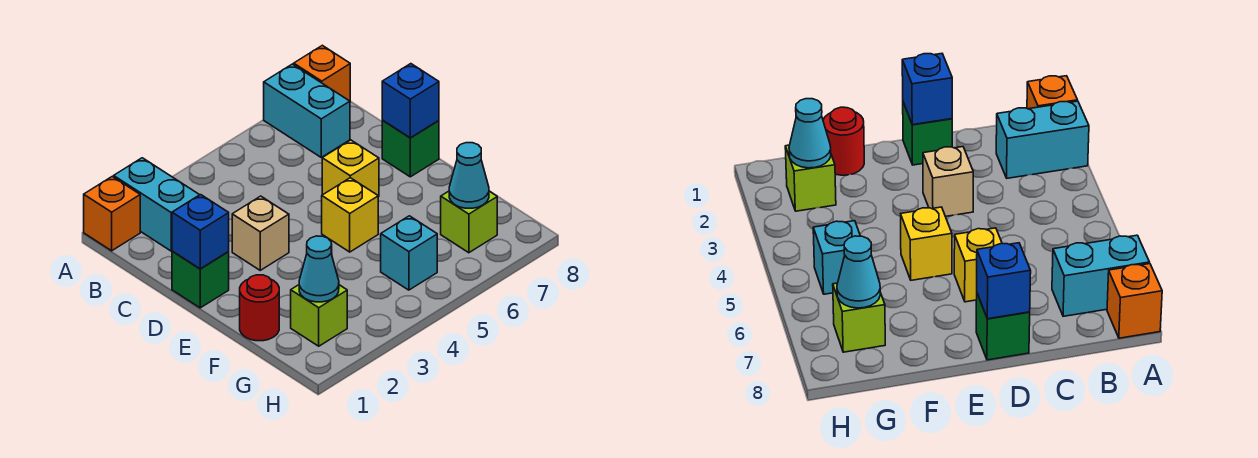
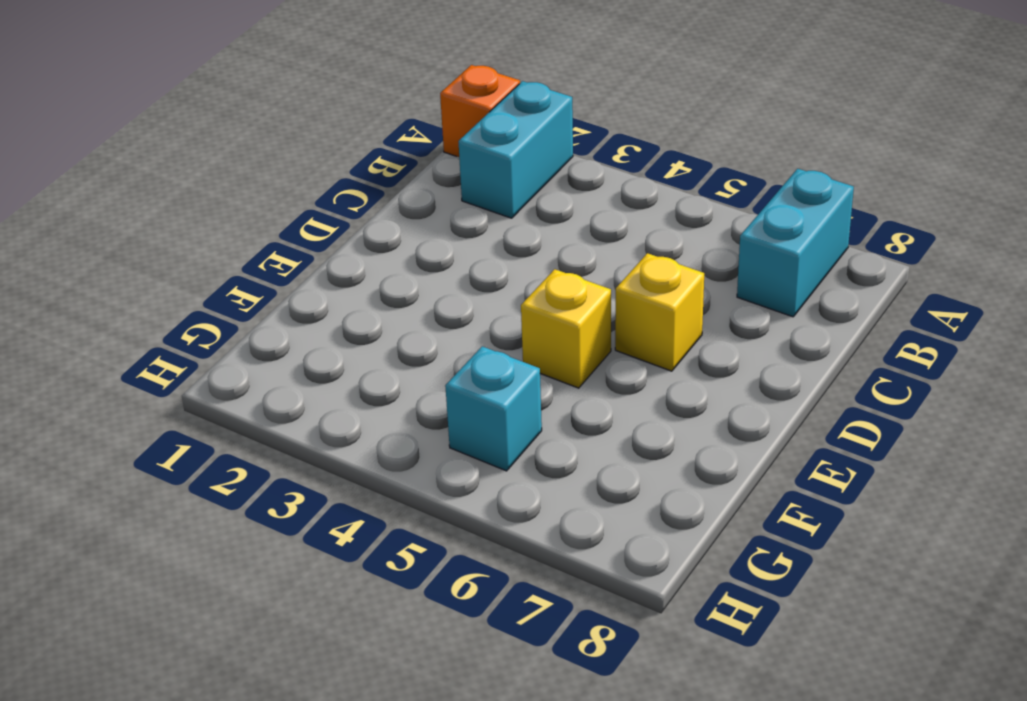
none -> orange brick A8 level 1
none -> green brick D1 level 1
none -> tan brick D3 level 1

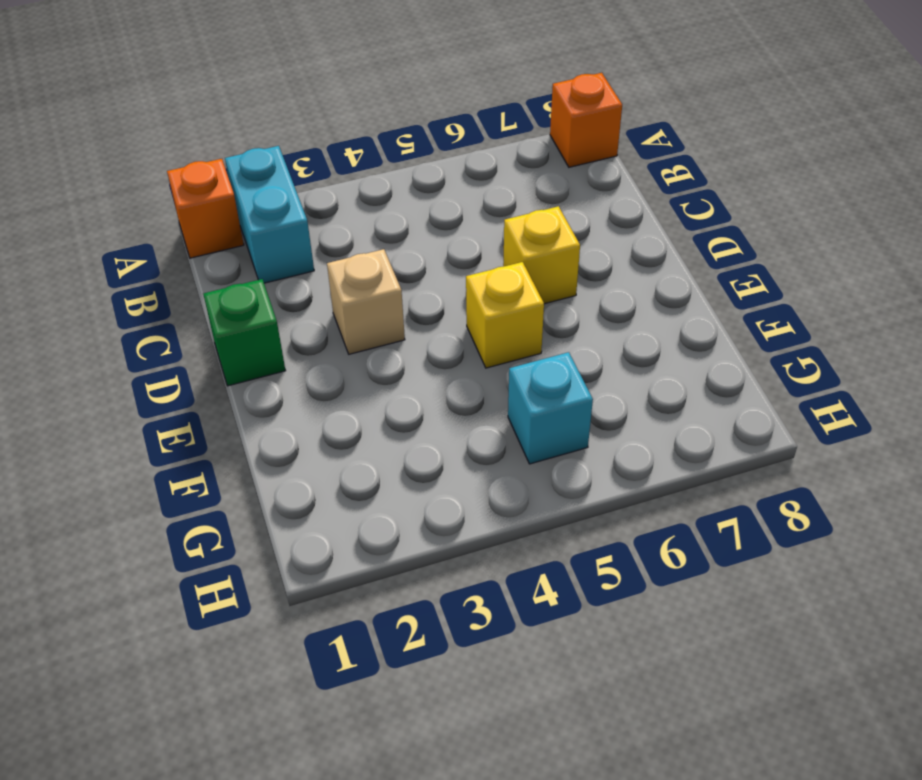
none -> cyan brick A7:B7 level 1
none -> green brick D8 level 1
none -> red round brick F1 level 1

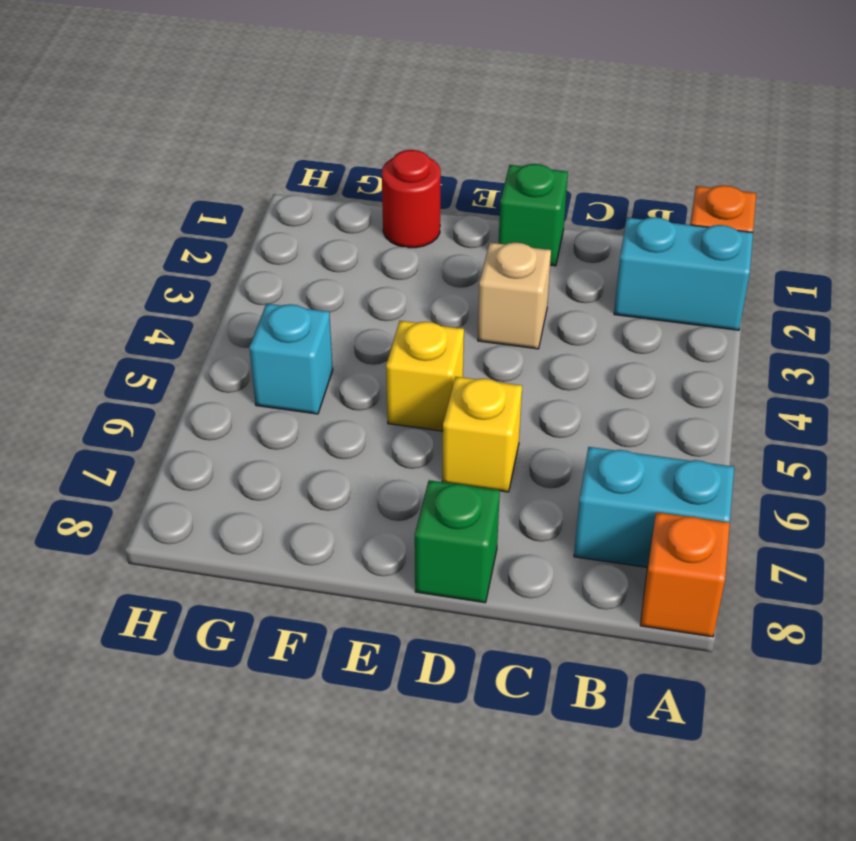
none -> lime brick G2 level 1
none -> lime brick G7 level 1
none -> blue brick D1 level 2

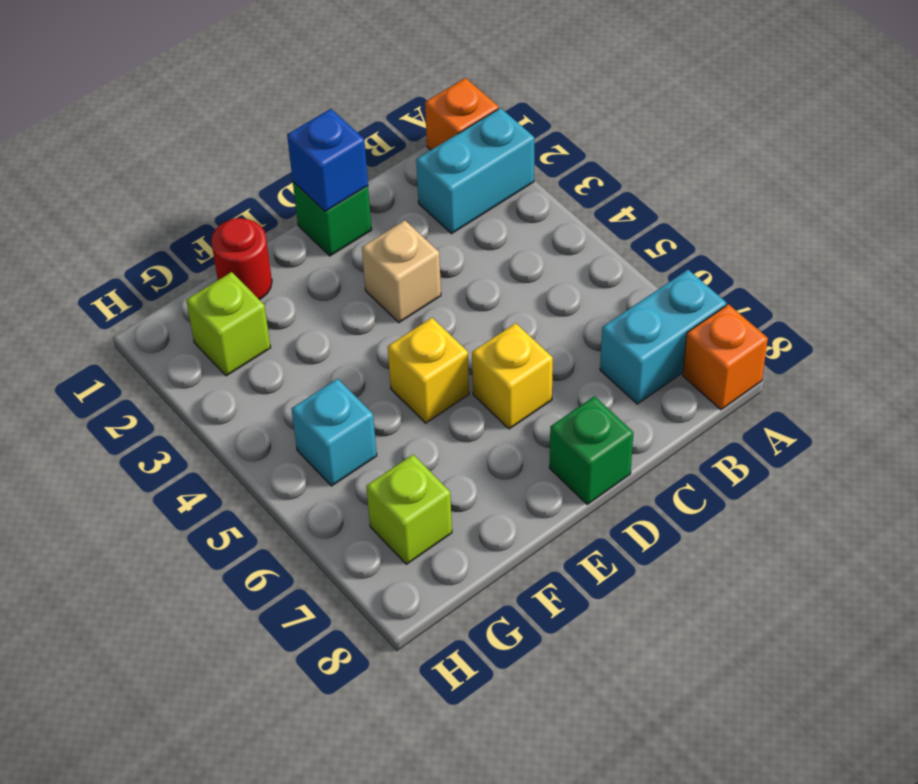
none -> blue brick D8 level 2
none -> cyan cone G2 level 2
none -> cyan cone G7 level 2

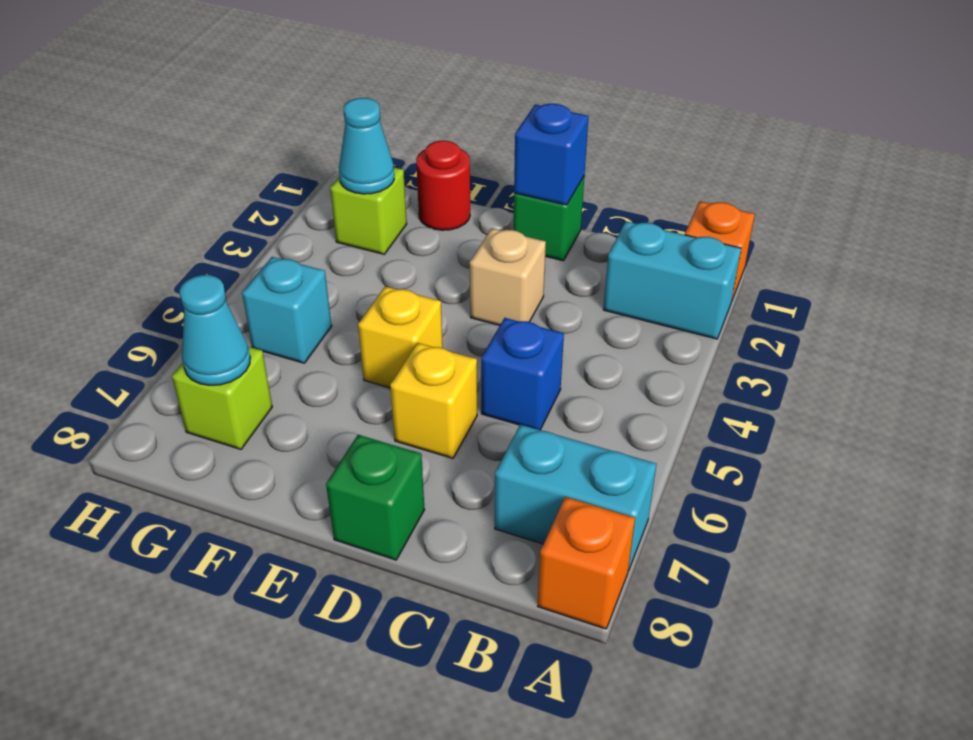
blue brick C5 level 1 -> blue brick D8 level 2

